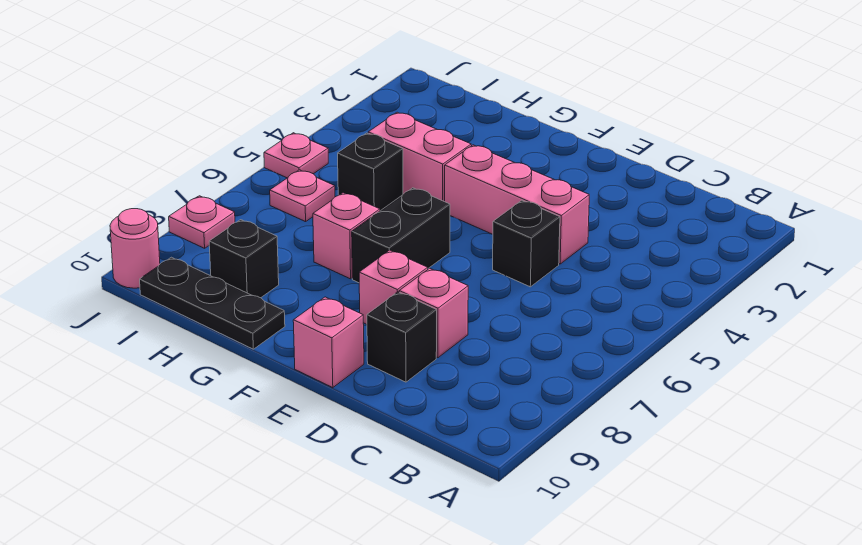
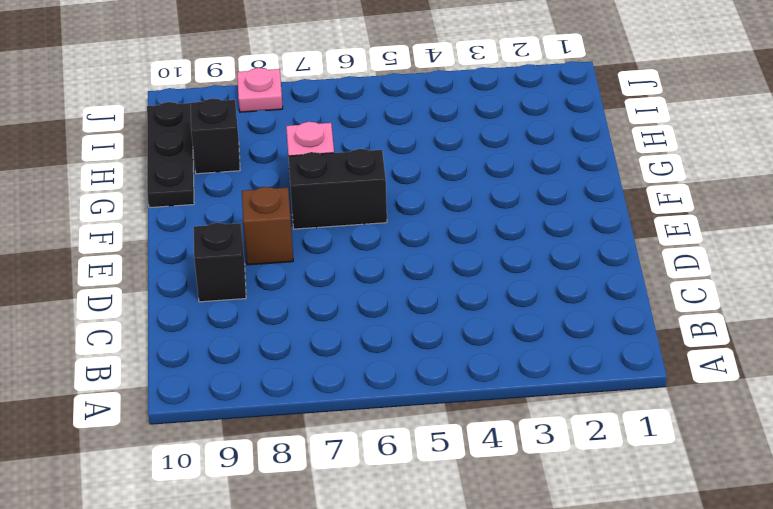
brown brick E8 level 1 -> pink brick E8 level 1
none -> pink brick D4:F4 level 1
none -> black brick D5 level 1
none -> pink brick D8 level 1

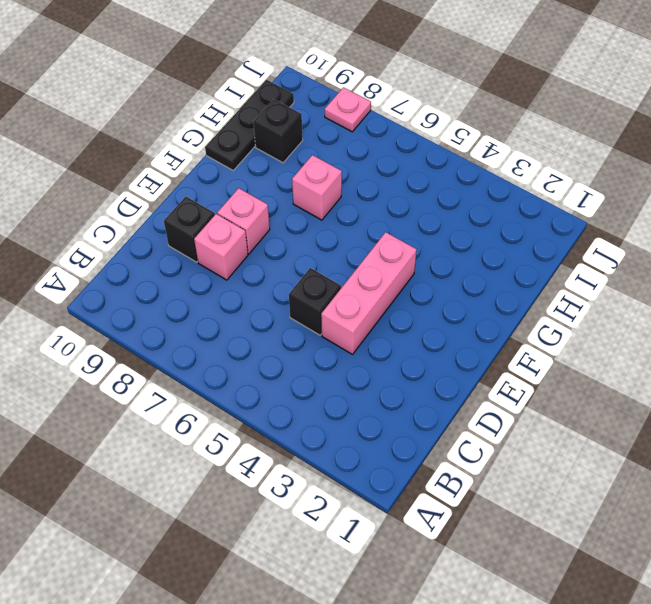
none -> pink brick E10 level 1
none -> black brick F6:F7 level 1
none -> pink brick G4:H4 level 1

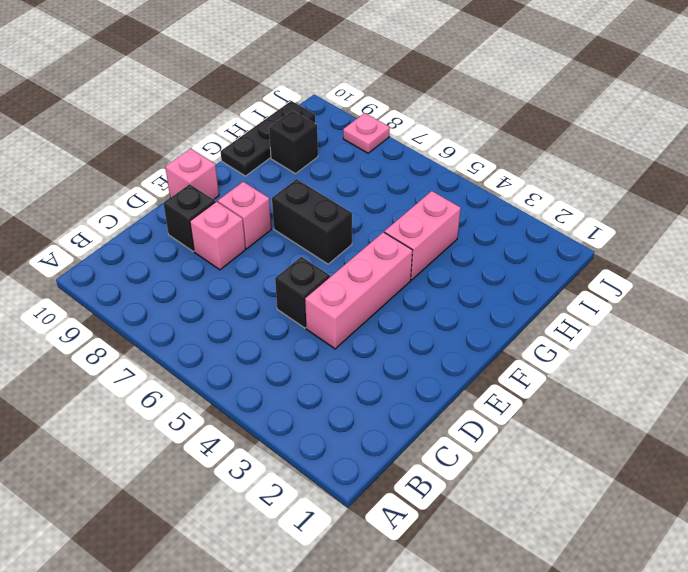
none -> pink brick G7 level 1
none -> black brick H5 level 1
none -> pink plate I6 level 1

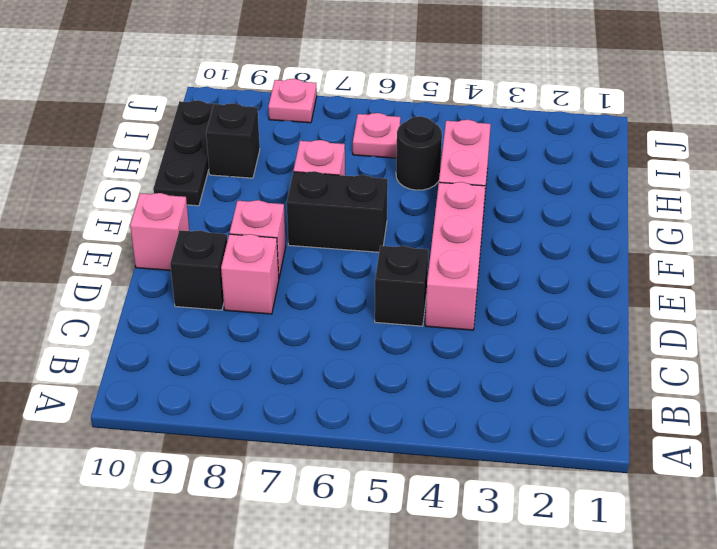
black round brick H5 level 1 -> black brick H5 level 1
none -> pink plate J5 level 1
none -> pink round brick J10 level 1

